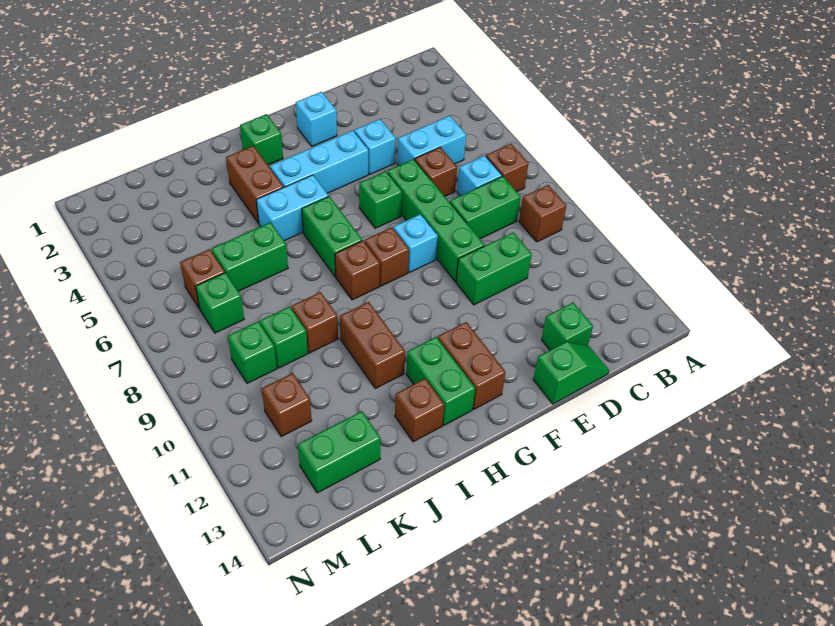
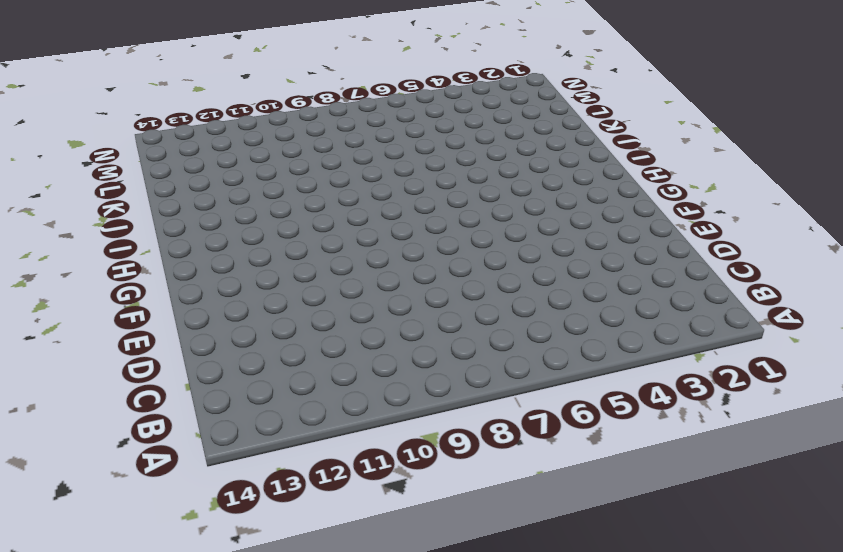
none -> brown brick B7 level 1
none -> brown brick B9 level 1
none -> cyan brick C5:D5 level 1
none -> cyan brick C7 level 1

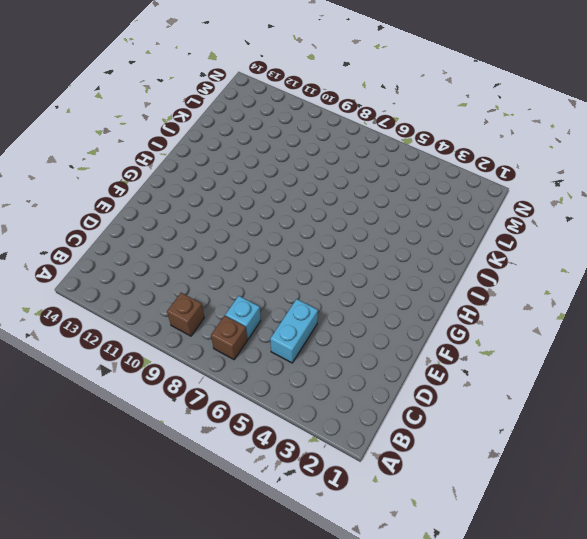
none -> green brick C8:D8 level 1
none -> brown brick D6 level 1
none -> green brick D10:E10 level 1
none -> green brick D13 level 1

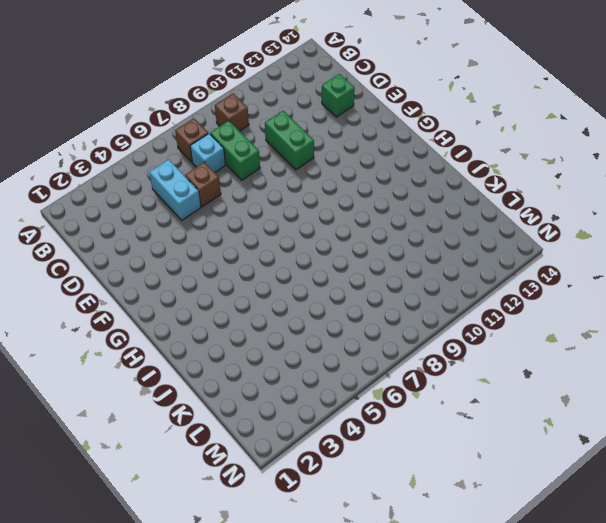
none -> green slope D14:E14 level 1 top E
none -> cyan brick E4 level 1
none -> green brick E6:E9 level 1
none -> cyan brick F2 level 1

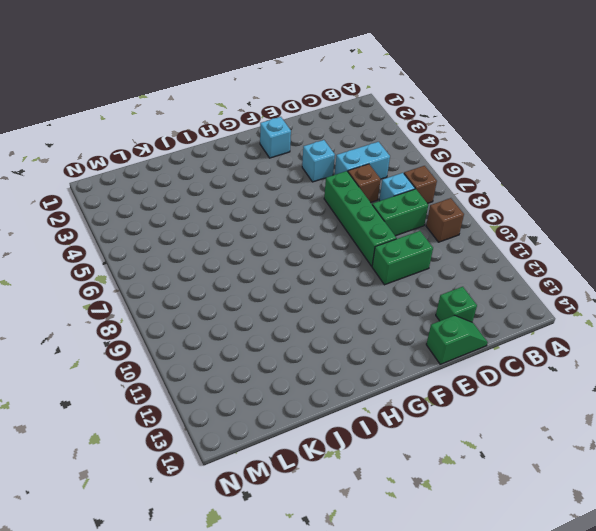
none -> cyan brick F4:H4 level 1
none -> green brick F6 level 1
none -> cyan brick F8 level 1
none -> brown brick G8 level 1

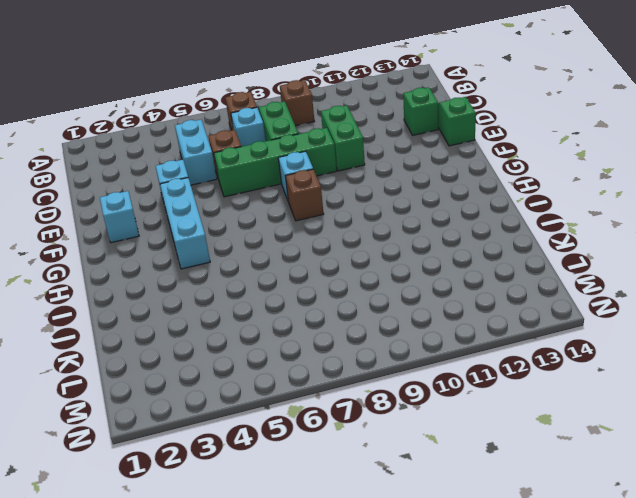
none -> green brick F6 level 1
none -> brown brick G12:G13 level 1
none -> green brick H2 level 1
none -> cyan brick H5:I5 level 1

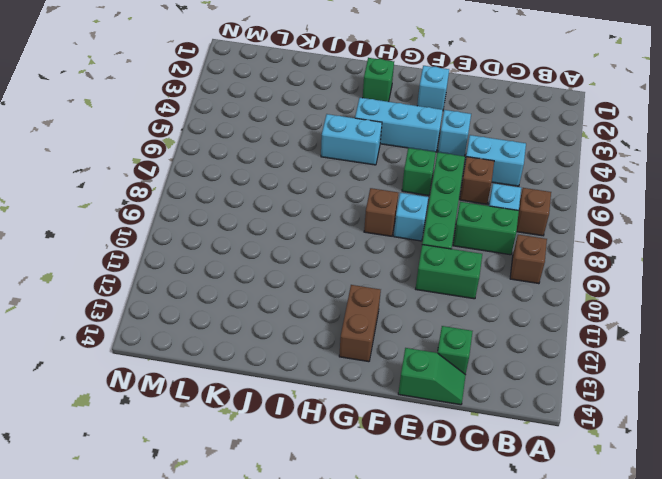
none -> green brick H6:H7 level 1
none -> brown brick H8 level 1
none -> green brick H12:H13 level 1
none -> brown brick I3:I4 level 1

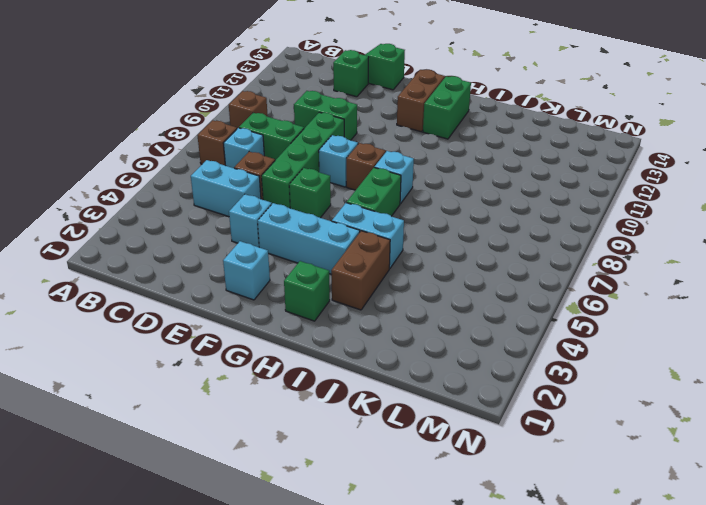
cyan brick H8 level 1 -> brown brick H8 level 1
none -> brown brick I10:I11 level 1
none -> brown brick I13 level 1
none -> green brick J6:K6 level 1
none -> brown brick J9 level 1

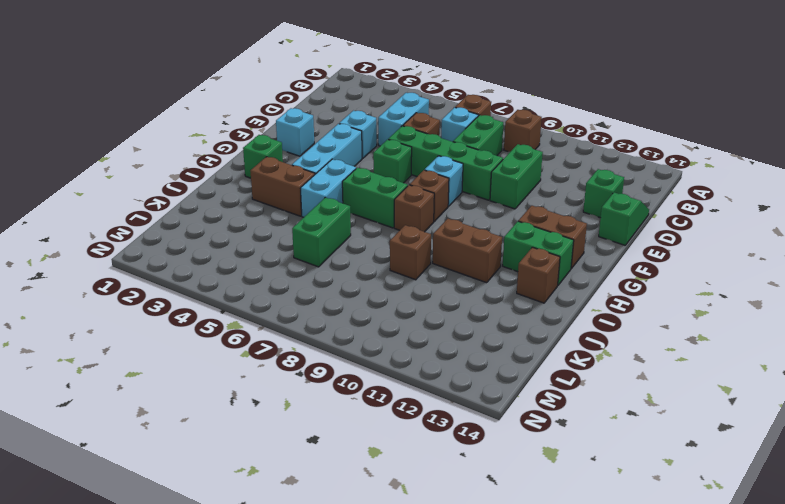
none -> green brick K9 level 1
none -> green brick K13:L13 level 1
none -> brown brick L6 level 1
none -> green brick L7 level 1

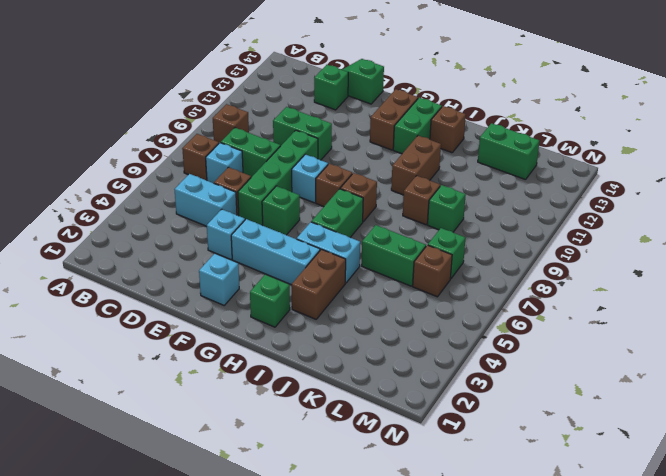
none -> green brick L9 level 1
none -> brown brick L11 level 1

